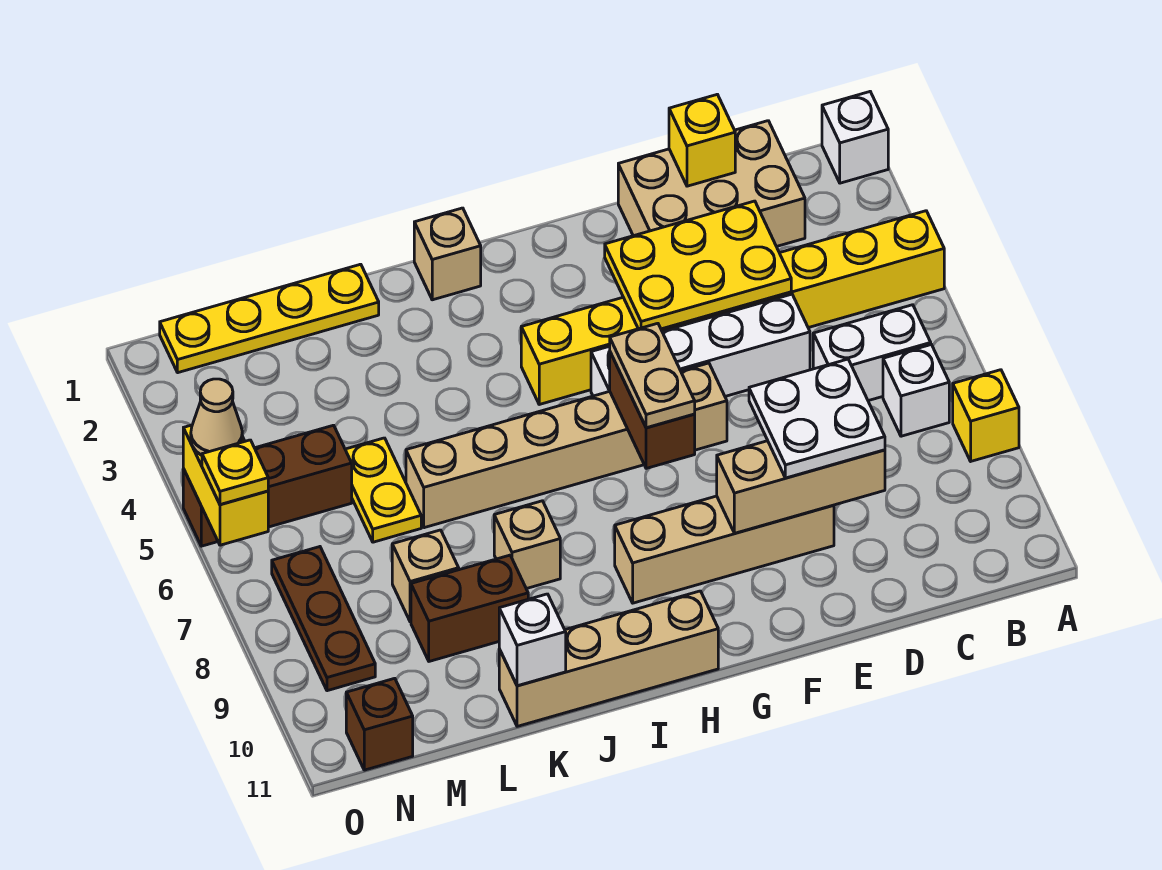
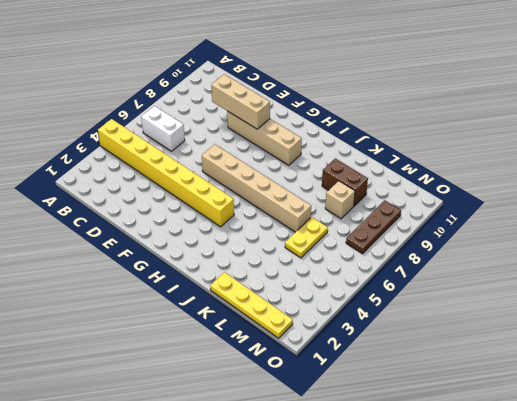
none -> white brick A1 level 1
none -> yellow brick A8 level 1
none -> white brick B7 level 1

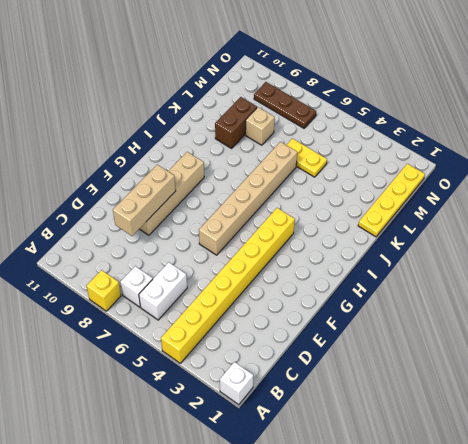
none -> tan brick C1:E2 level 1
none -> white brick D5:G5 level 1
none -> tan brick H11:K11 level 1

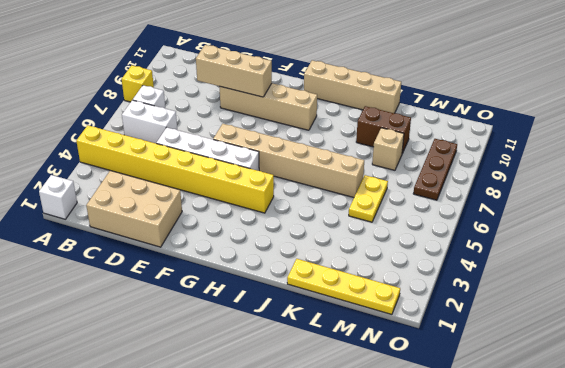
none -> tan brick I1 level 1
none -> tan brick J8 level 1
none -> brown brick M5:O5 level 1

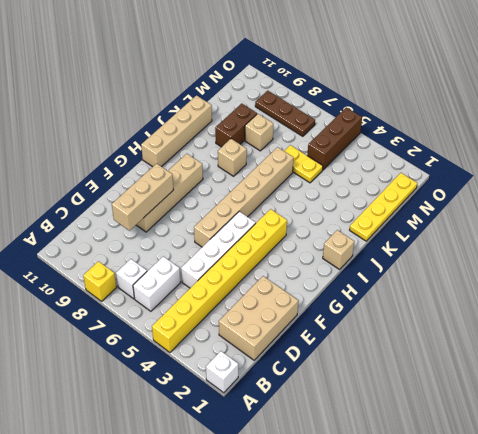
none -> brown brick N11 level 1
none -> yellow brick D1 level 2
none -> yellow plate D3:F4 level 2

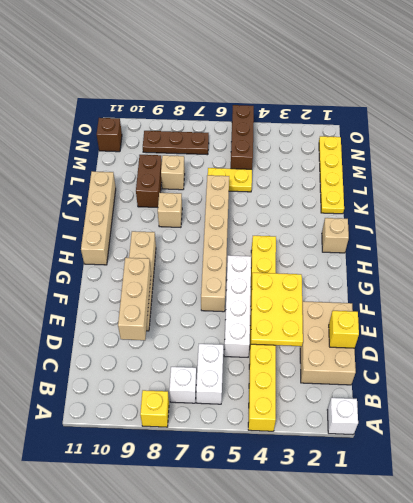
none -> brown brick G6:G7 level 2
none -> white brick K11 level 2
none -> yellow brick O5:O6 level 2

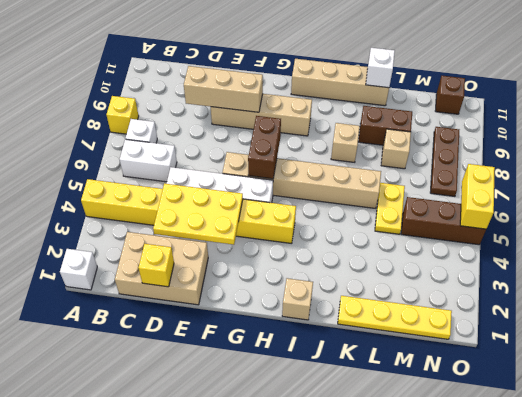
none -> white plate D8:E9 level 3
none -> tan plate G6:G7 level 3
none -> tan cone O5 level 3

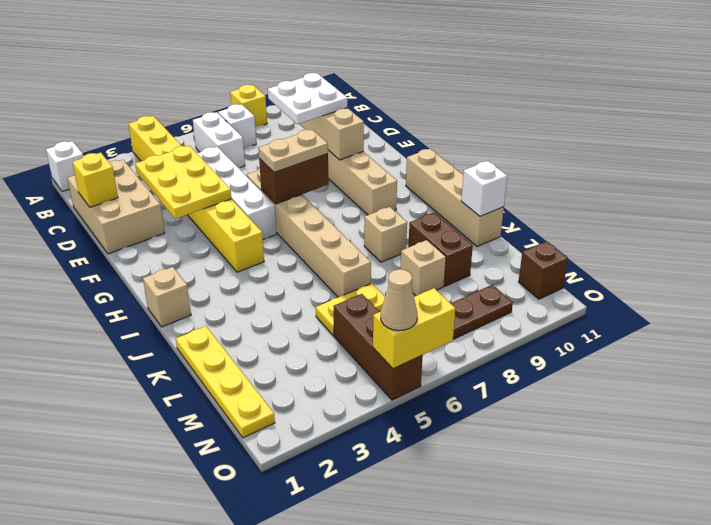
none -> yellow plate O6 level 3

